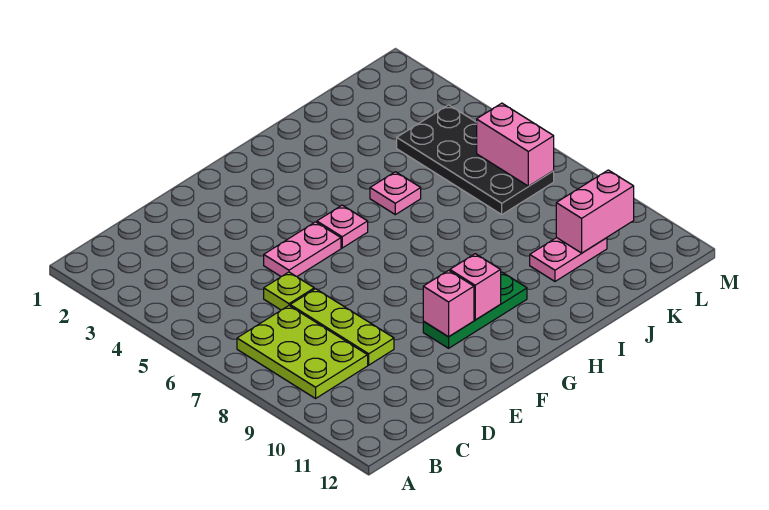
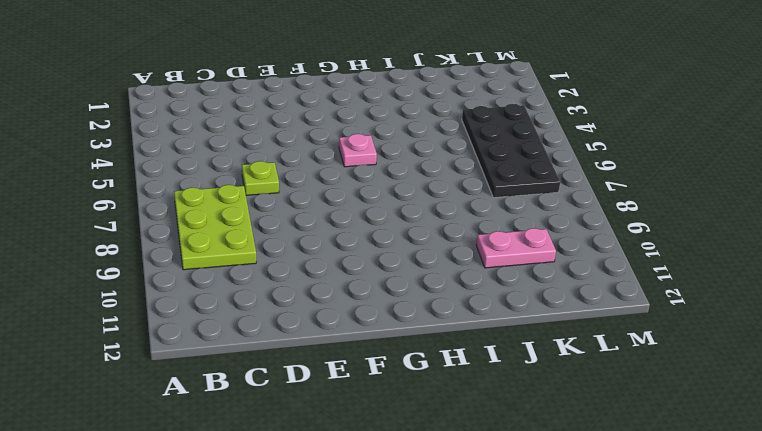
none -> lime plate D7:D9 level 1
none -> pink plate E5:F5 level 1
none -> green plate F10:H10 level 1

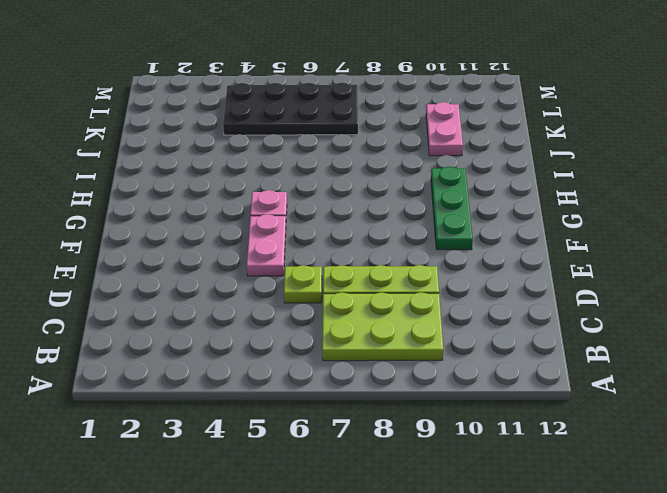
none -> pink plate I5 level 1
none -> pink brick F10 level 2
none -> pink brick G10 level 2

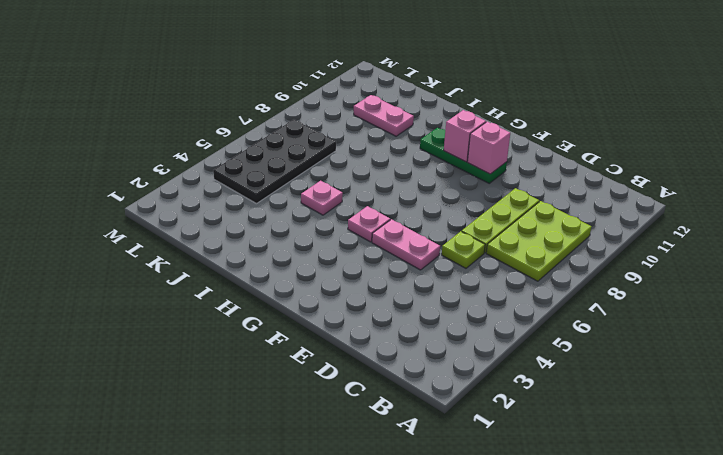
none -> pink brick K10:L10 level 2
none -> pink brick L6:L7 level 2

